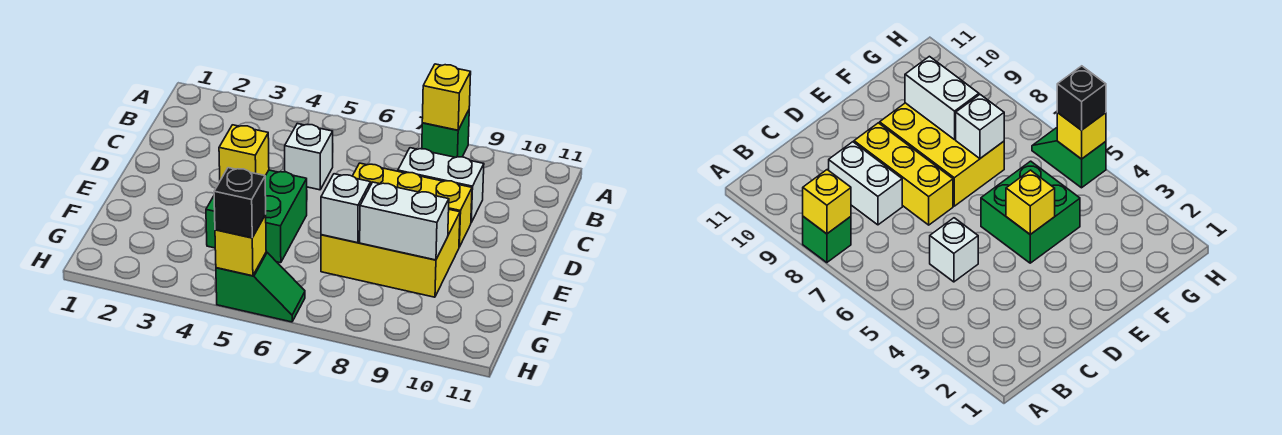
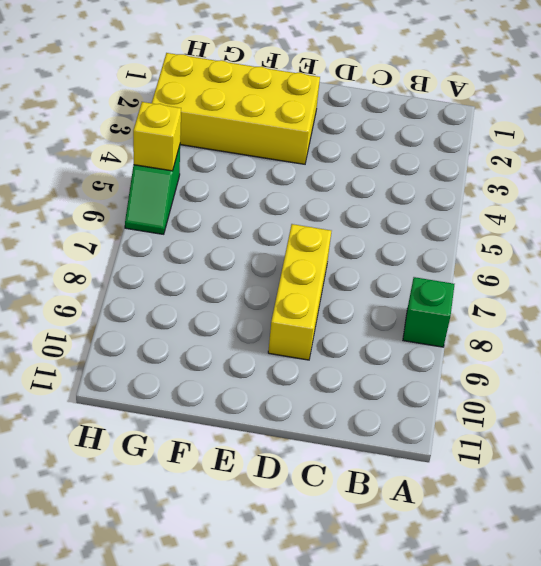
yellow brick E2:H3 level 1 -> none
none -> white brick C5 level 1
none -> white brick C8:C9 level 1
none -> green brick E4:F5 level 1

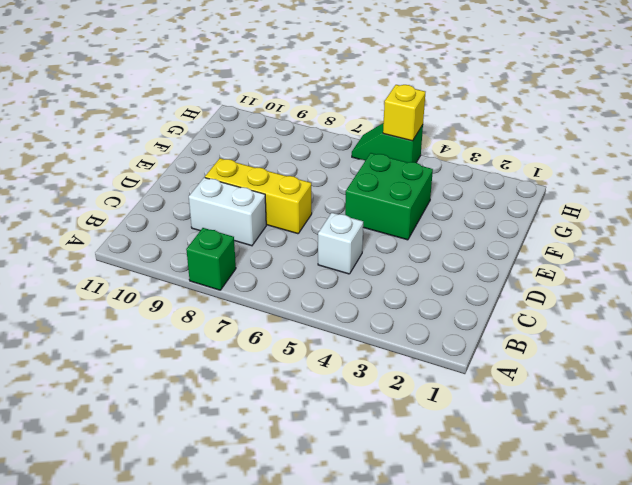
none -> yellow brick E7:F9 level 1
none -> yellow brick A8 level 2
none -> yellow brick E4 level 2

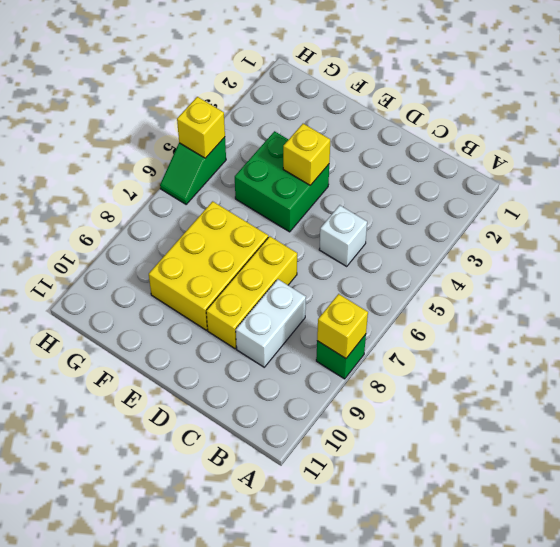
none -> white brick F7 level 2
none -> white brick F8:F9 level 2
none -> black brick H5 level 3

